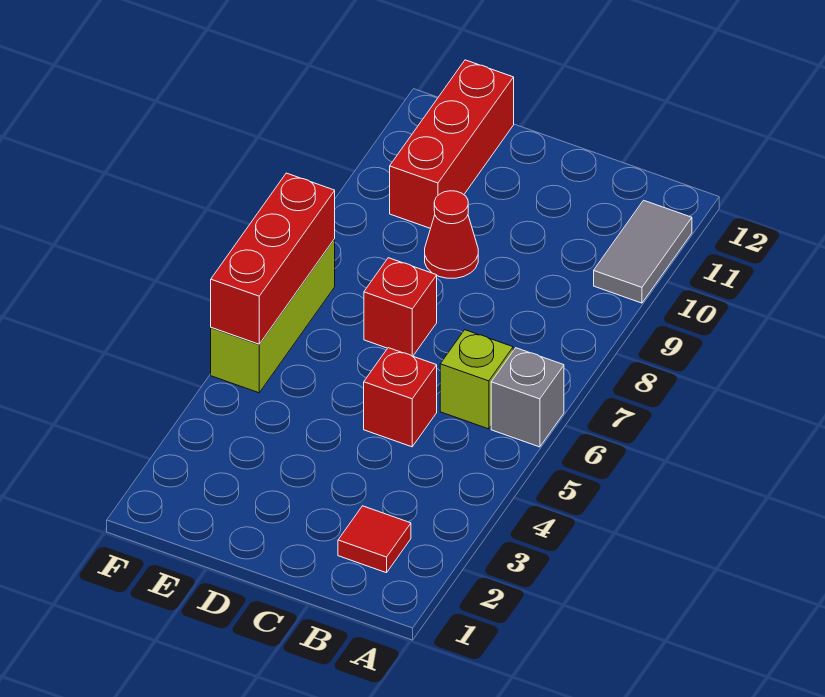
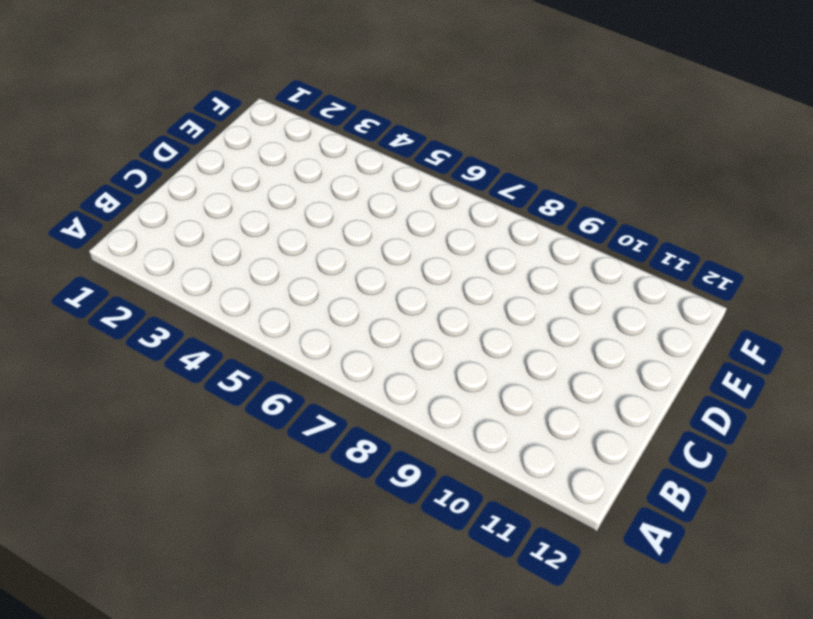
none -> grey brick A6 level 1
none -> grey tile A10:A11 level 1

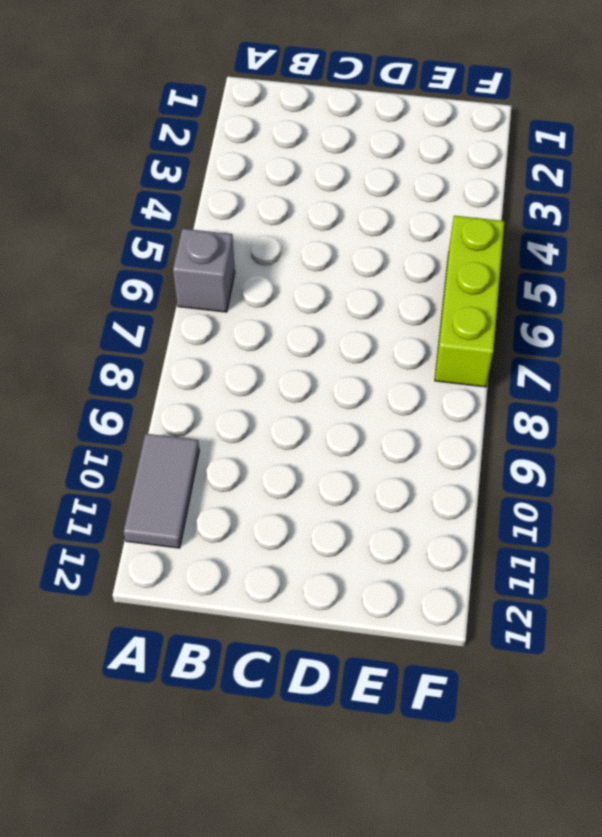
none -> red tile B2 level 1
none -> lime brick B6 level 1

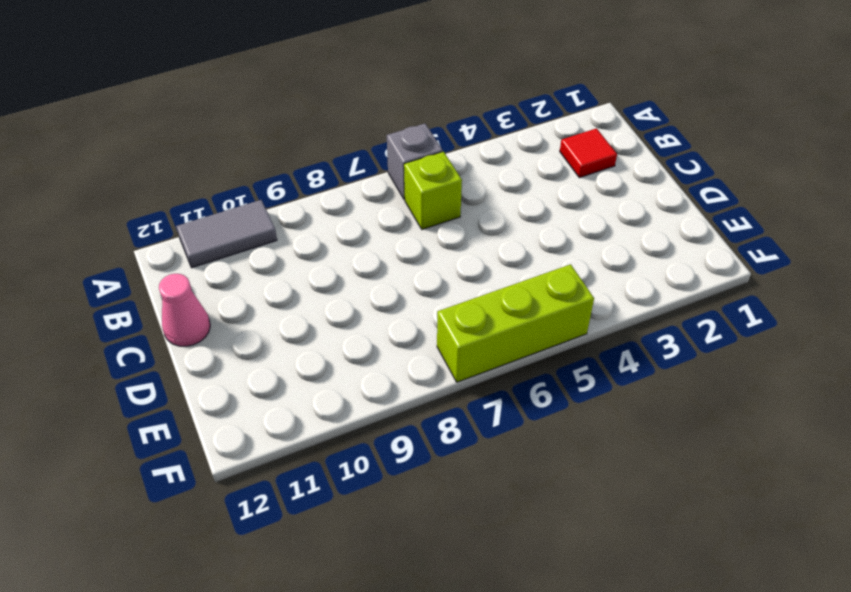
pink cone C12 level 1 -> none
none -> red brick C5 level 1
none -> red brick D7 level 1

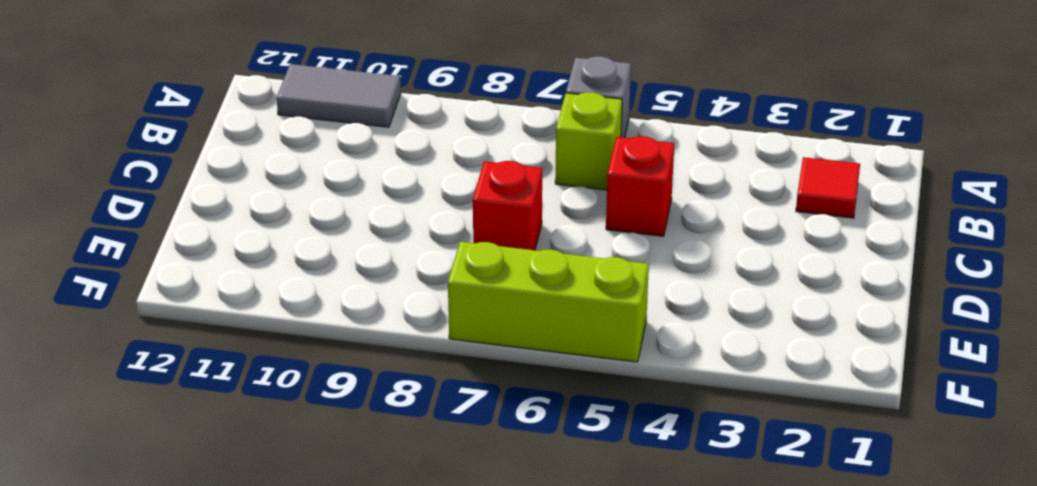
none -> red cone D9 level 1
none -> red brick E10:E12 level 1

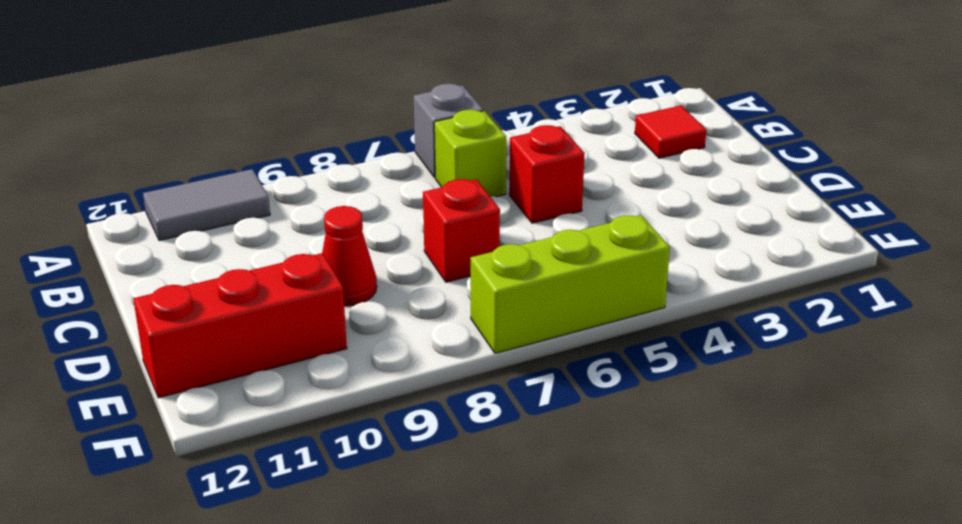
none -> red brick F5:F7 level 2

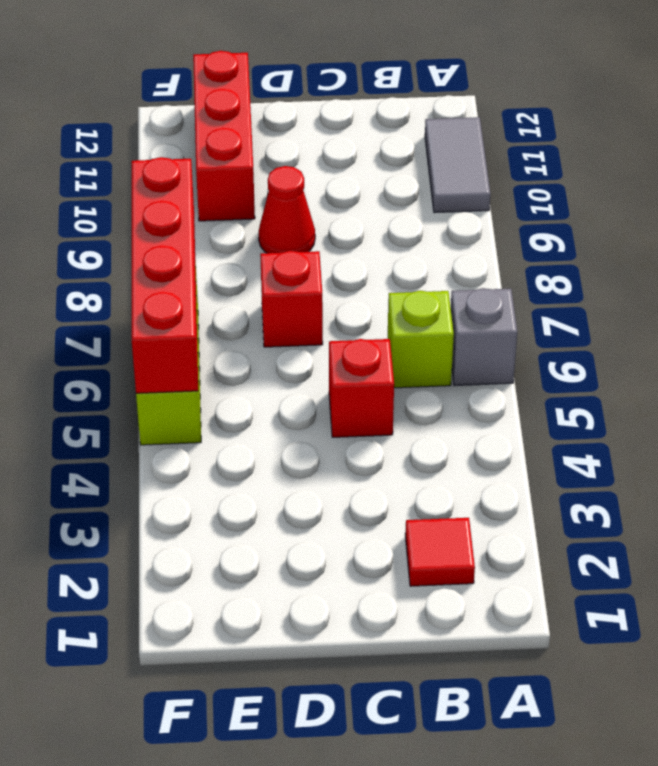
red brick F5:F8 level 2 -> red brick F5:F7 level 2

